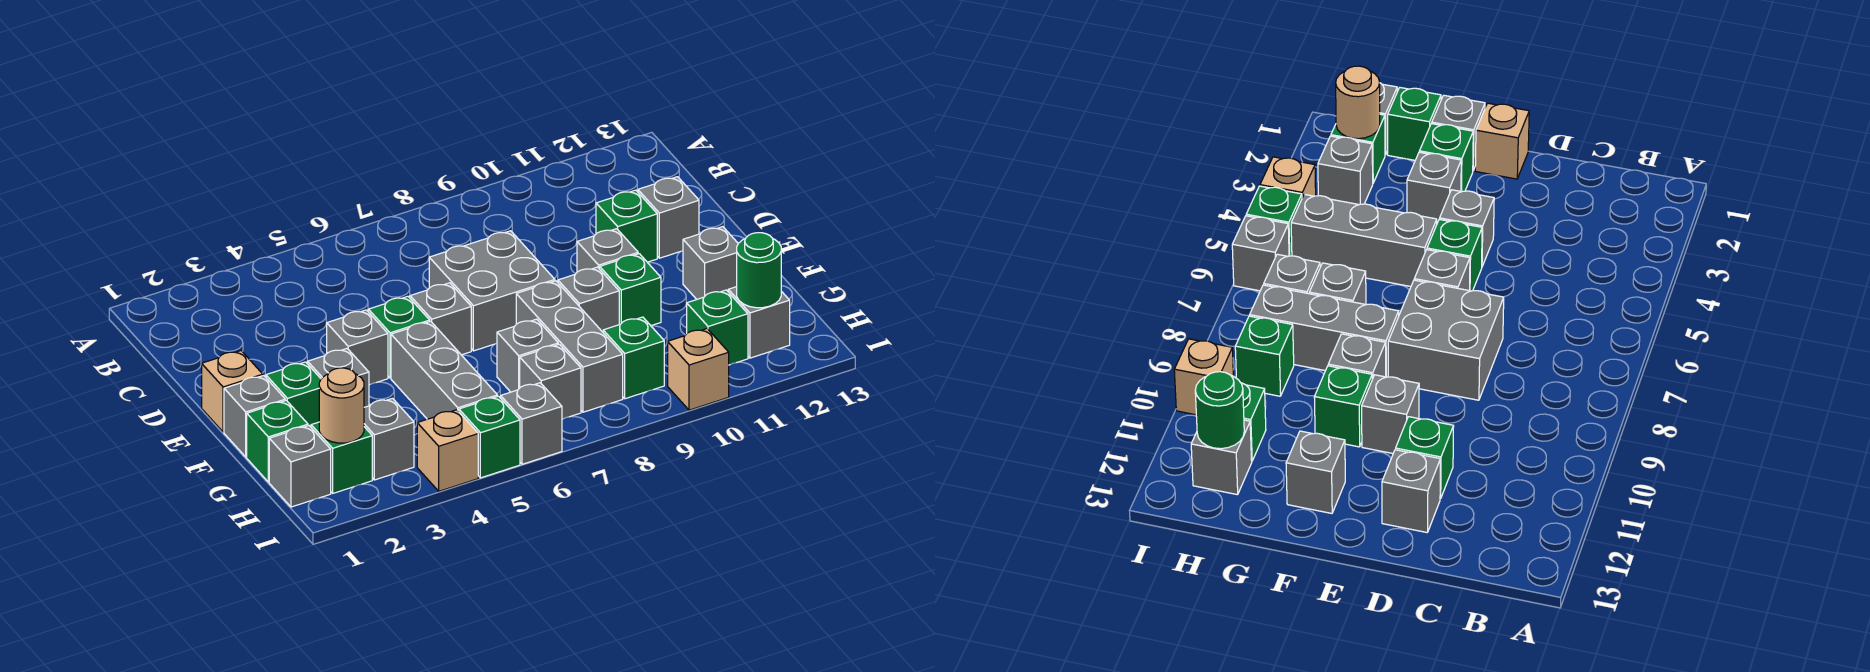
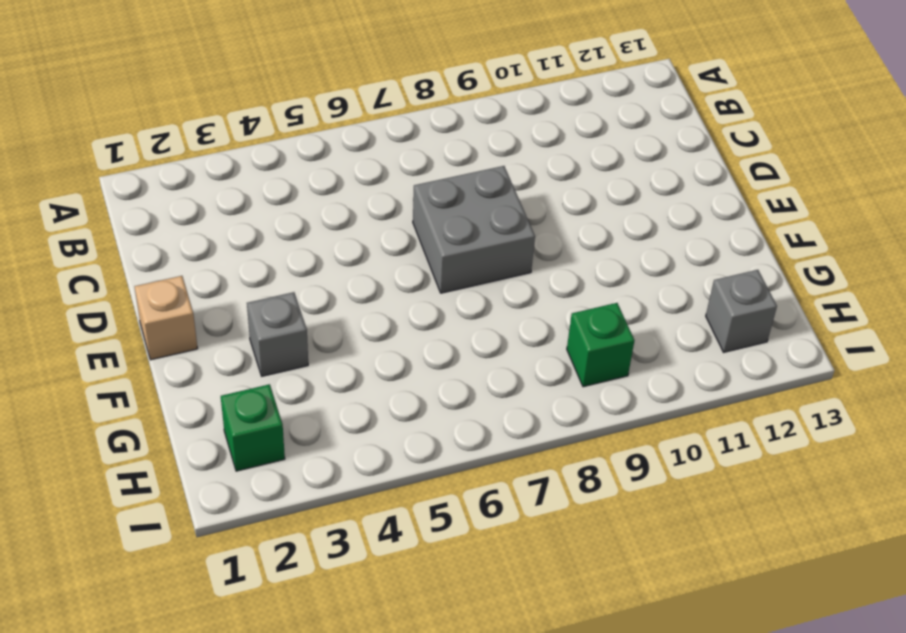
none -> green brick D11 level 1
none -> grey brick D12 level 1
none -> grey brick E4 level 1
none -> green brick E5 level 1

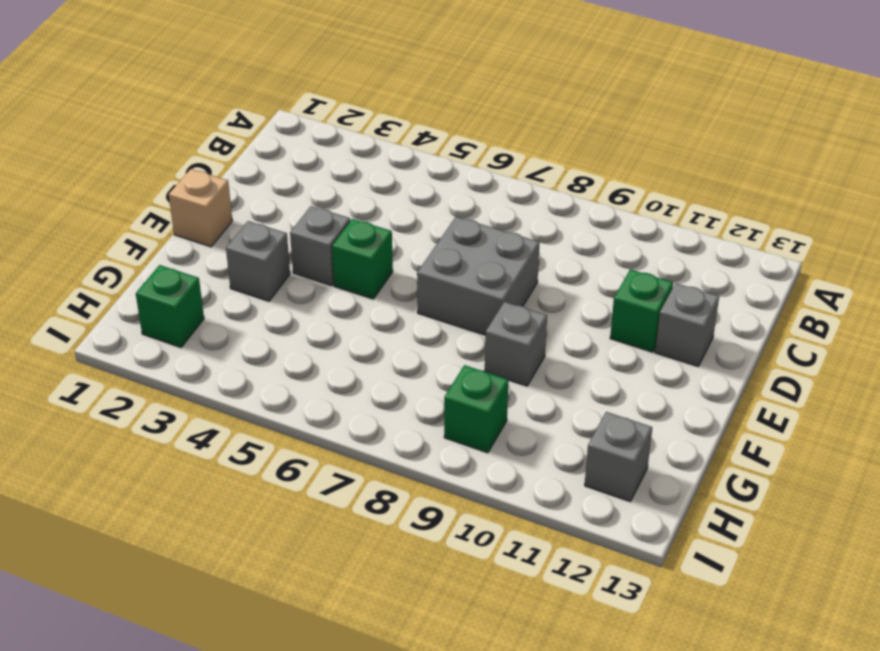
none -> grey brick E6 level 1
none -> grey brick E10 level 1
none -> grey brick F1 level 1
none -> green brick F2 level 1

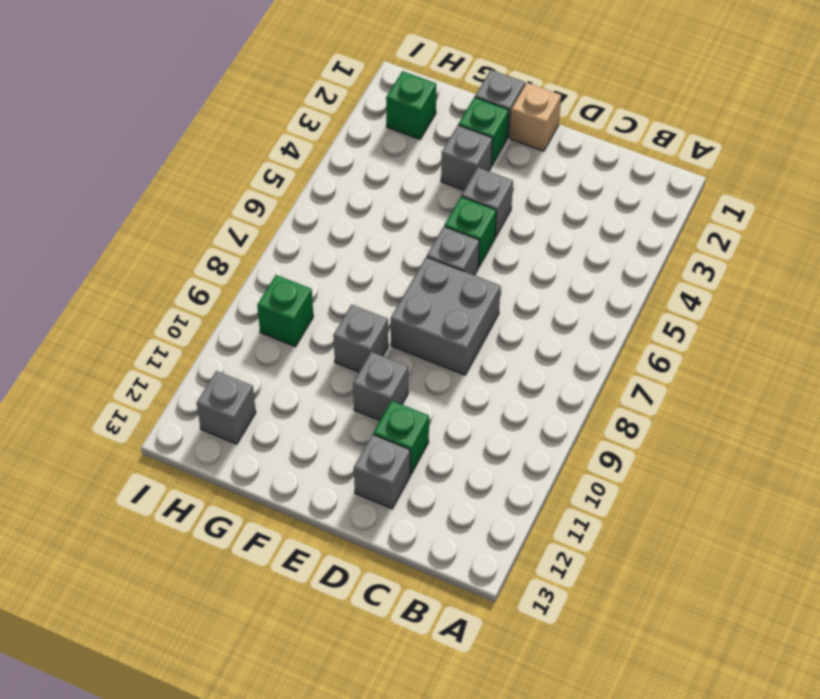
none -> grey brick F5:H5 level 1
none -> grey brick F8:H8 level 1
none -> green brick F10 level 1
none -> grey brick F12 level 1

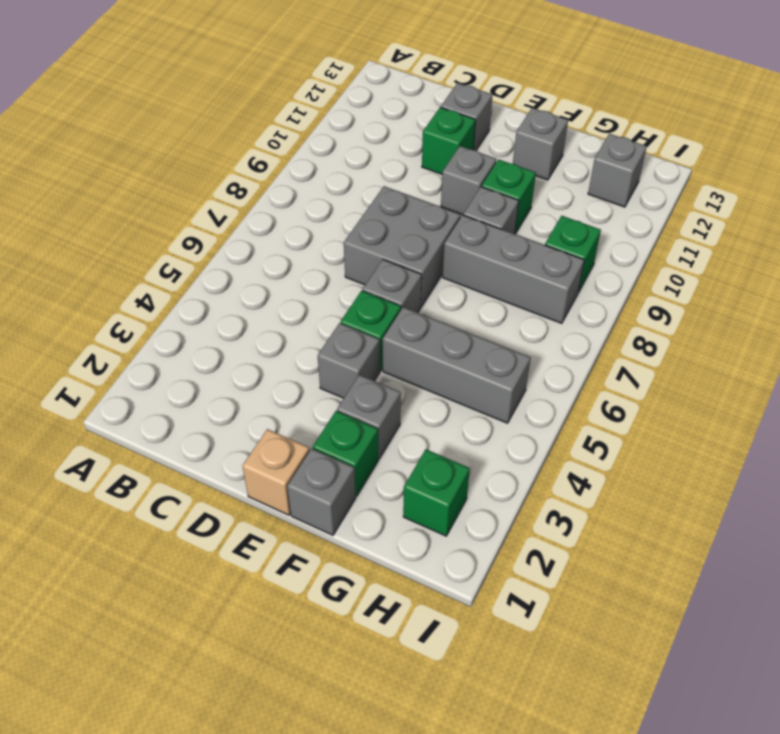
none -> green brick G1 level 1
none -> grey brick G7 level 1
none -> grey brick H1 level 1
none -> grey brick H3 level 1

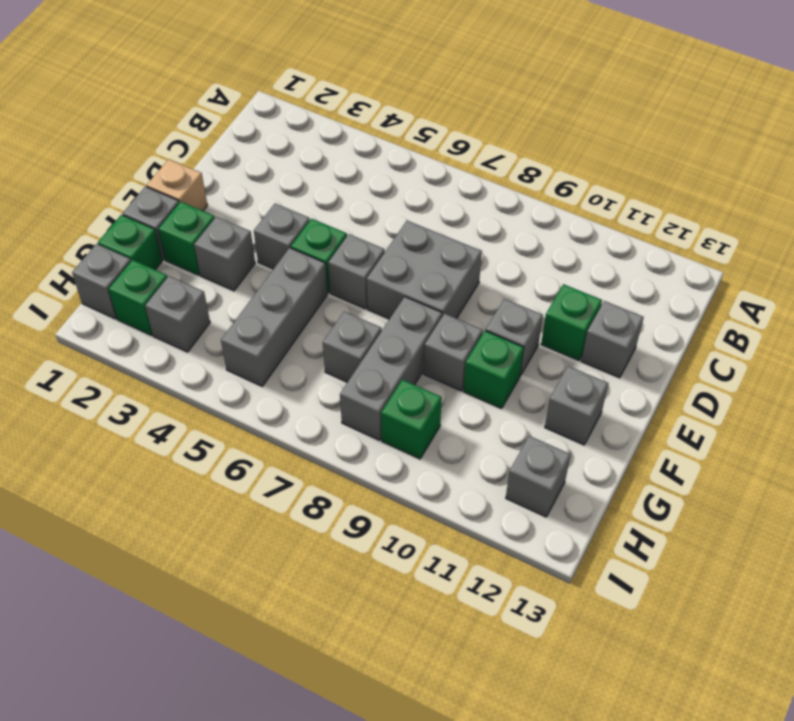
none -> grey brick H7 level 1
none -> green brick H11 level 1
none -> tan brick I4 level 1
none -> green brick I5 level 1

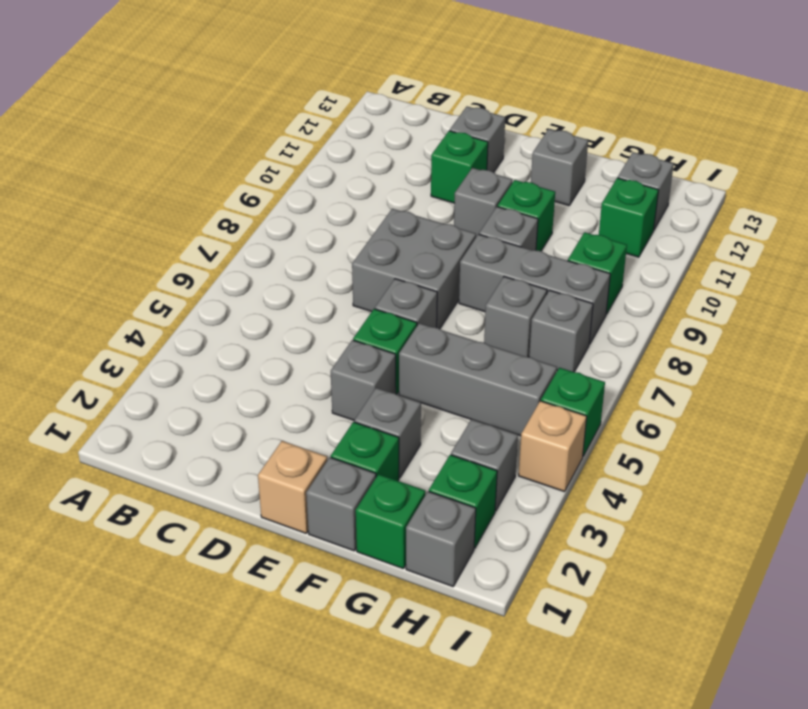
none -> grey brick I6 level 1
none -> tan brick I10 level 1
none -> tan round brick H2 level 2
none -> green round brick H12 level 2

